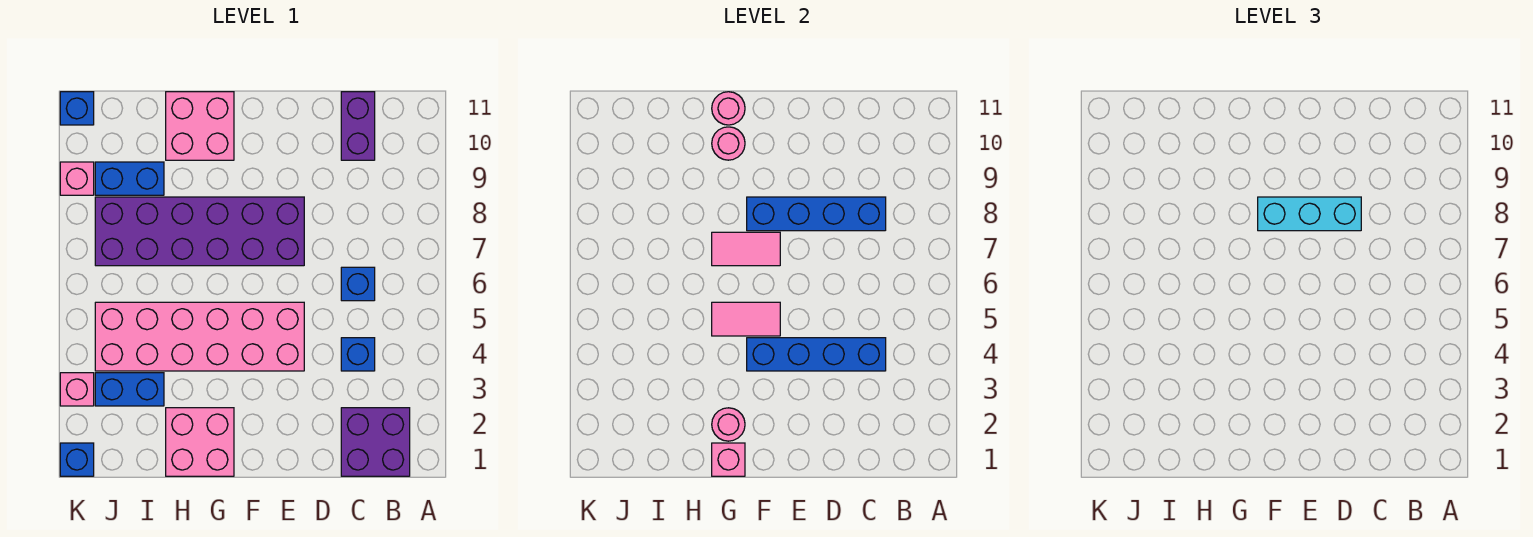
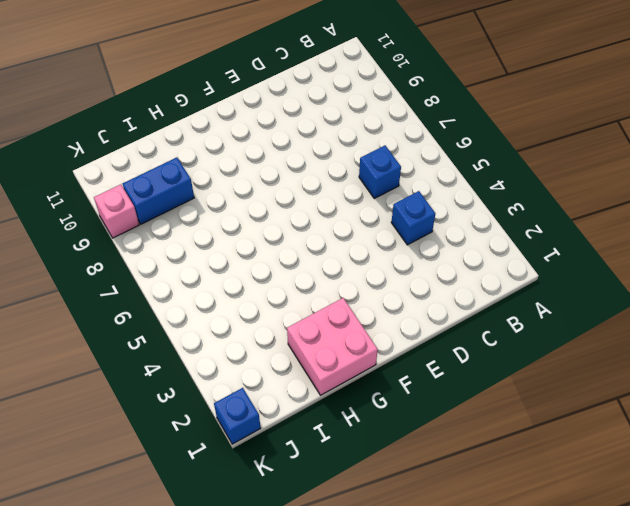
none -> purple brick B1:C2 level 1
none -> purple brick C10:C11 level 1
none -> pink brick E4:J5 level 1

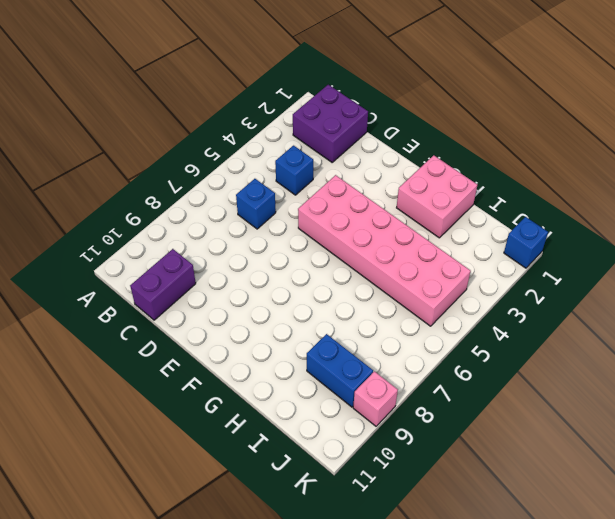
none -> purple brick E7:J8 level 1
none -> pink brick G10:H11 level 1
none -> blue brick I3:J3 level 1

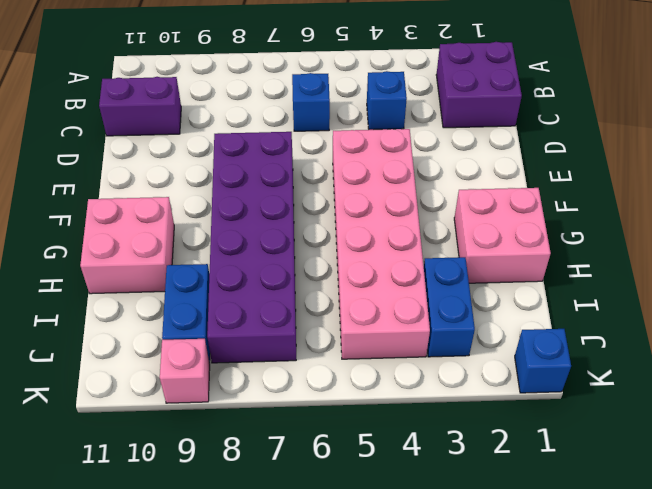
none -> pink brick K3 level 1
none -> blue brick K11 level 1
none -> blue brick C4:F4 level 2

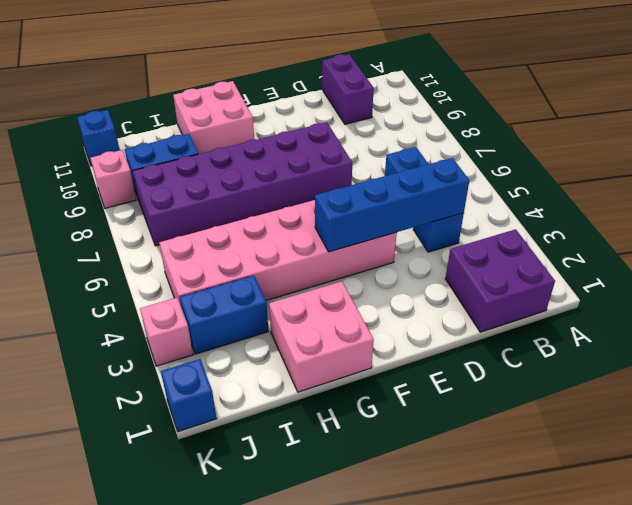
none -> blue brick C8:F8 level 2
none -> pink tile F5:G5 level 2
none -> pink tile F7:G7 level 2

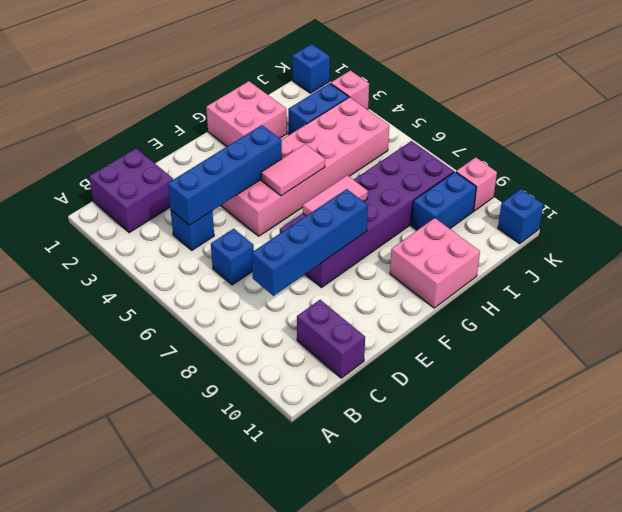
none -> pink brick G1 level 2
none -> pink round brick G2 level 2
none -> pink round brick G10 level 2

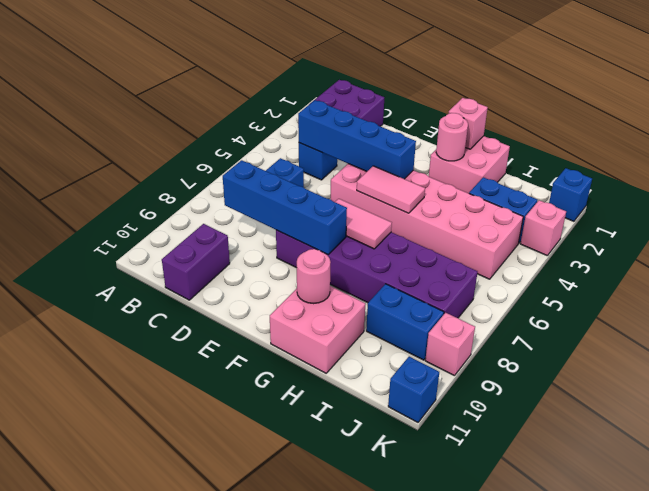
none -> pink round brick G11 level 2
none -> cyan brick D8:F8 level 3

